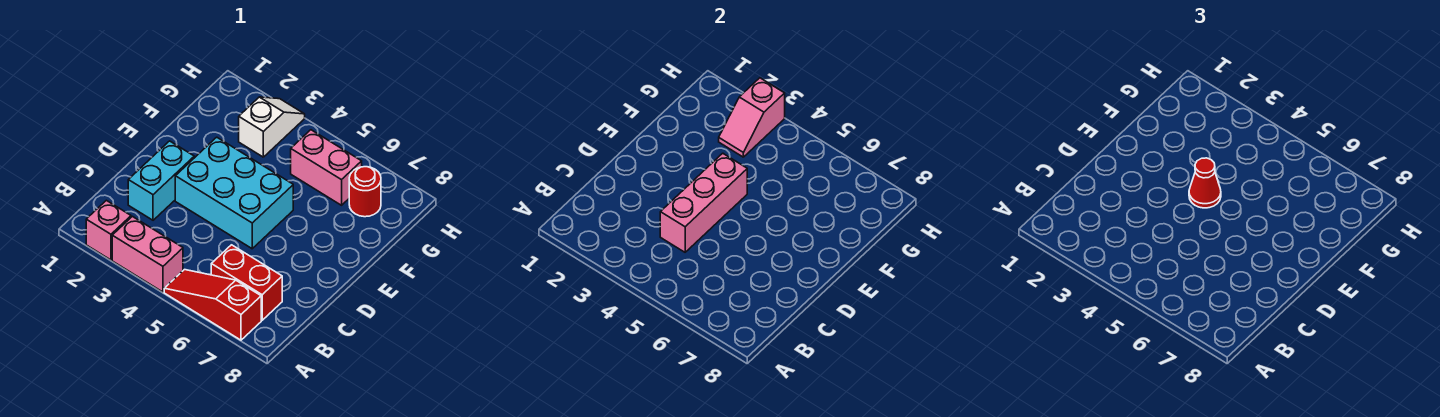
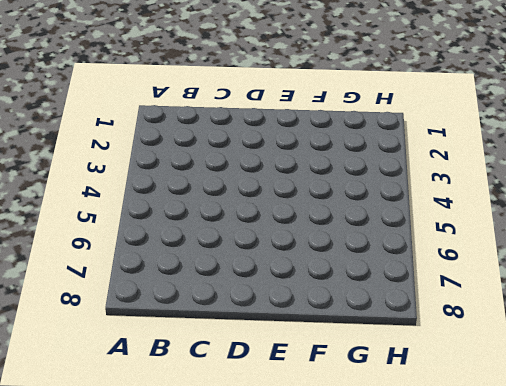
none -> pink brick A2 level 1
none -> pink brick A3:A4 level 1
none -> red slope A5:A7 level 1 top 7

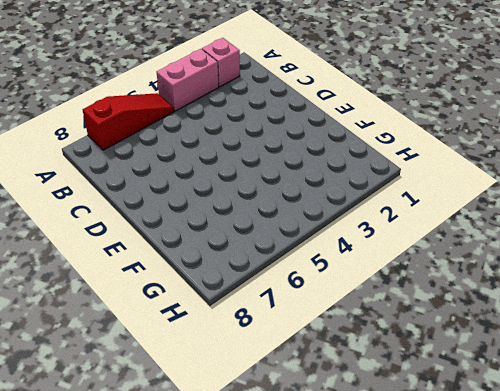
none -> red brick B6:B7 level 1
none -> cyan brick C2:D2 level 1
none -> cyan brick D3:E5 level 1

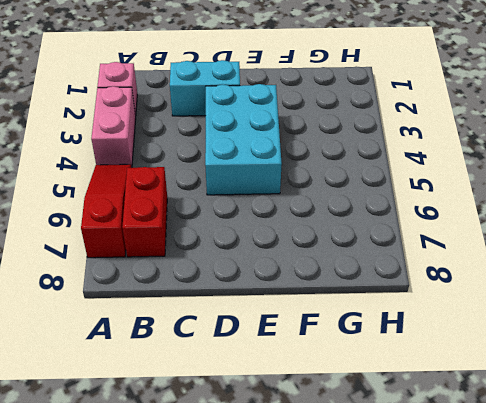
none -> white slope G3:H3 level 1 top G
none -> pink brick G5:G6 level 1
none -> red round brick G7 level 1

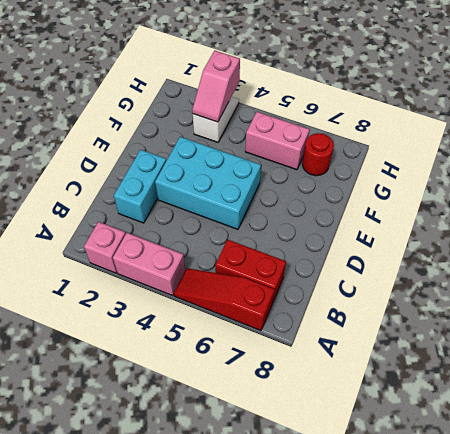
none -> pink brick C4:E4 level 2
none -> red cone E4 level 3

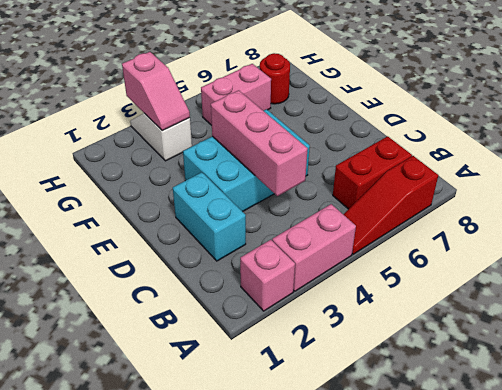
none -> red cone E4 level 3

